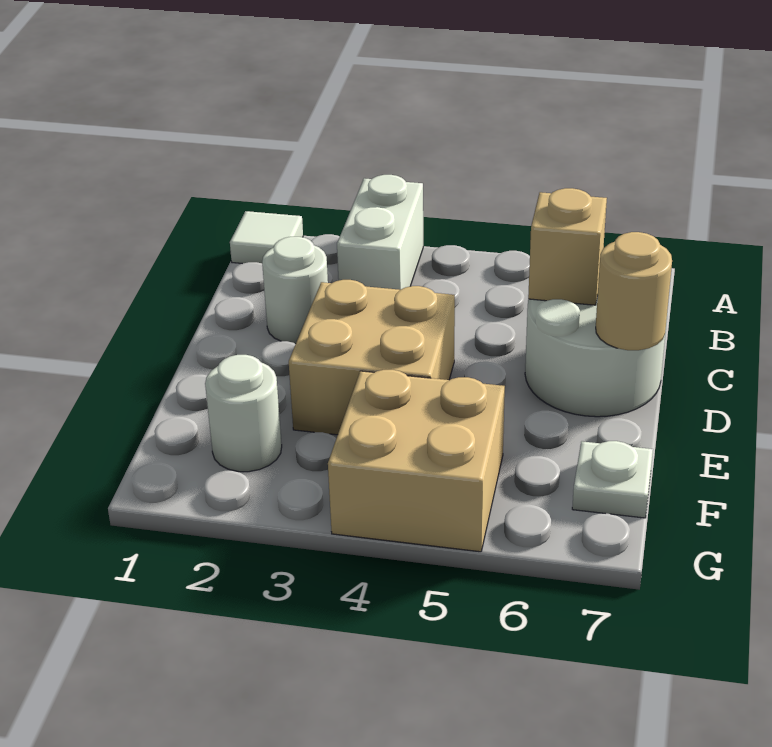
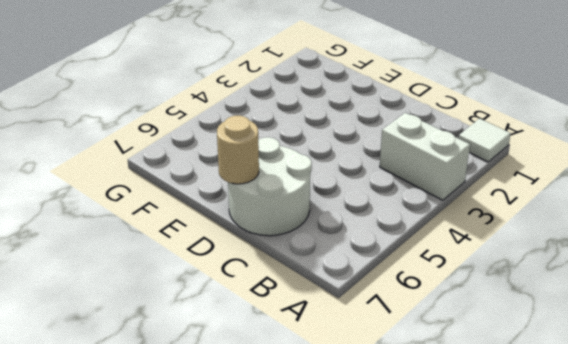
none -> white round brick C2 level 1
none -> tan brick D3:E4 level 1

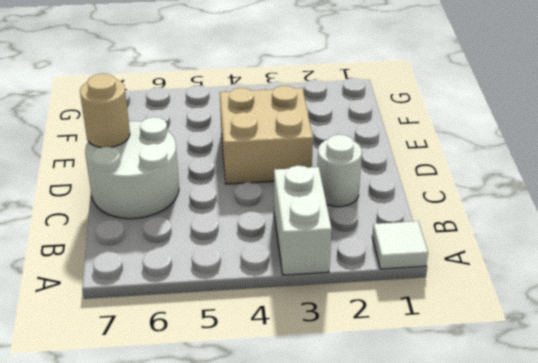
none -> white round brick F2 level 1
none -> tan brick F4:G5 level 1

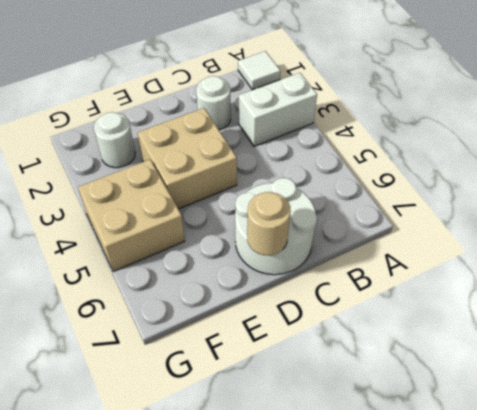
none -> white plate F7 level 1
none -> tan brick C6 level 2

